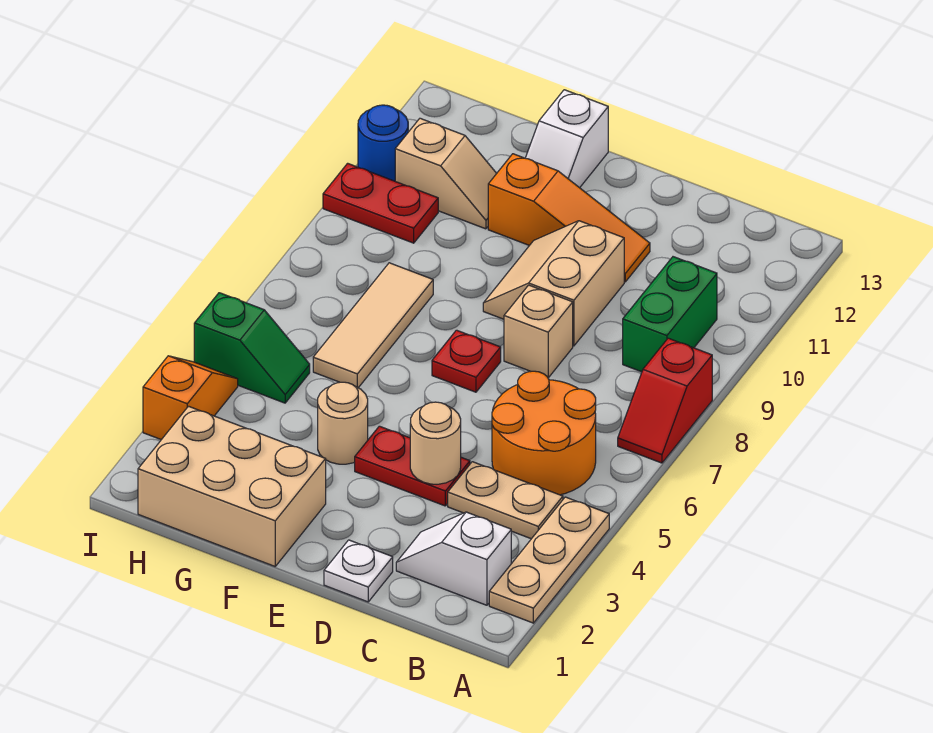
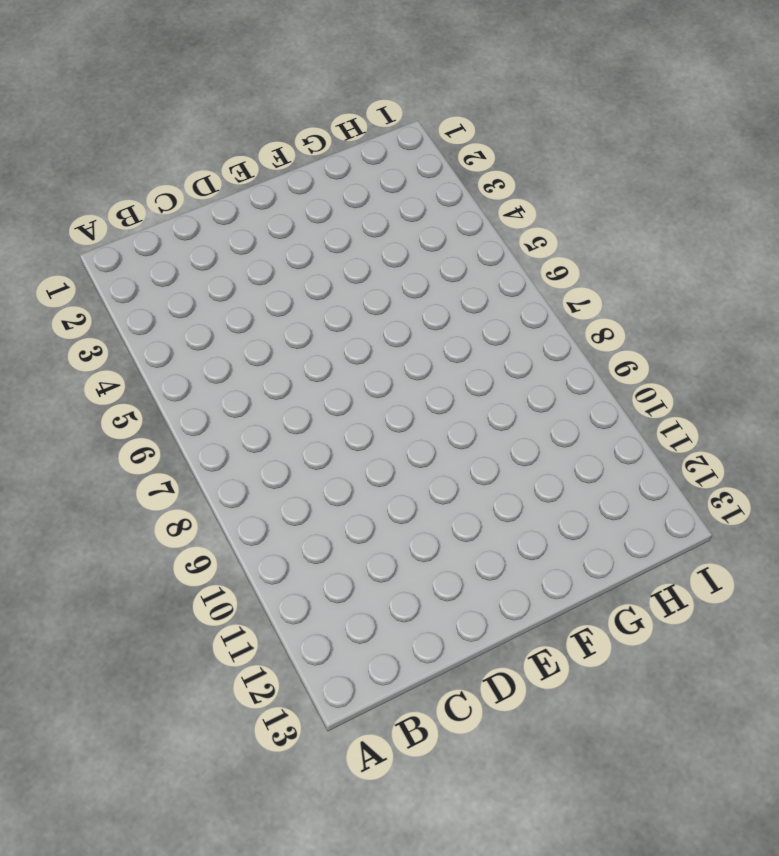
none -> tan plate A2:A4 level 1
none -> red slope A7:A8 level 1 top 8
none -> white slope B2:C2 level 1 top B

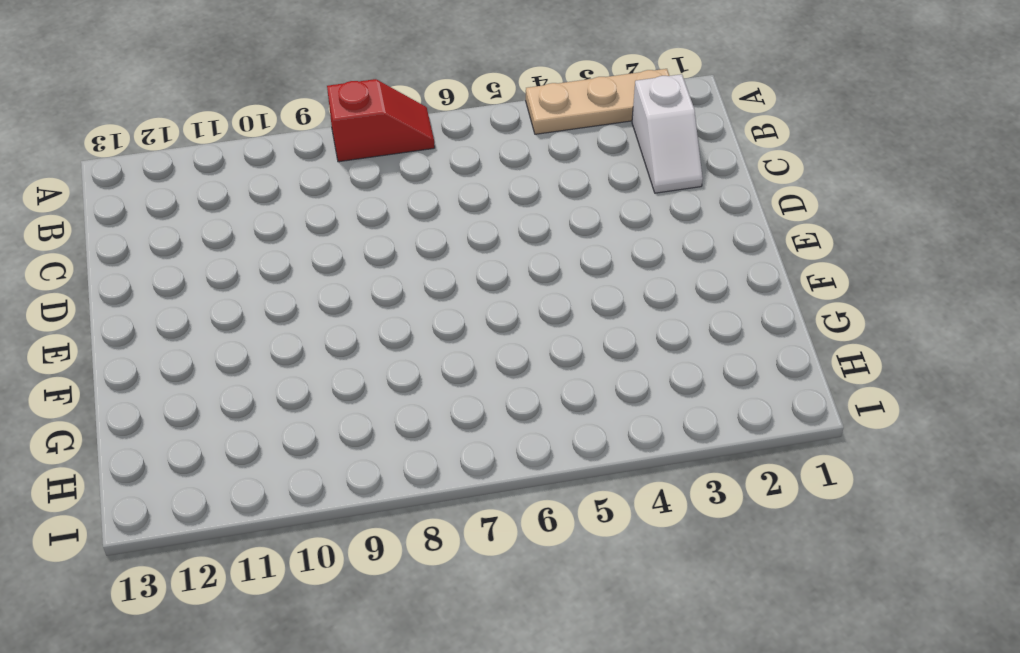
none -> tan plate B4:C4 level 1
none -> orange round brick B5:C6 level 1
none -> green brick B9:B10 level 1

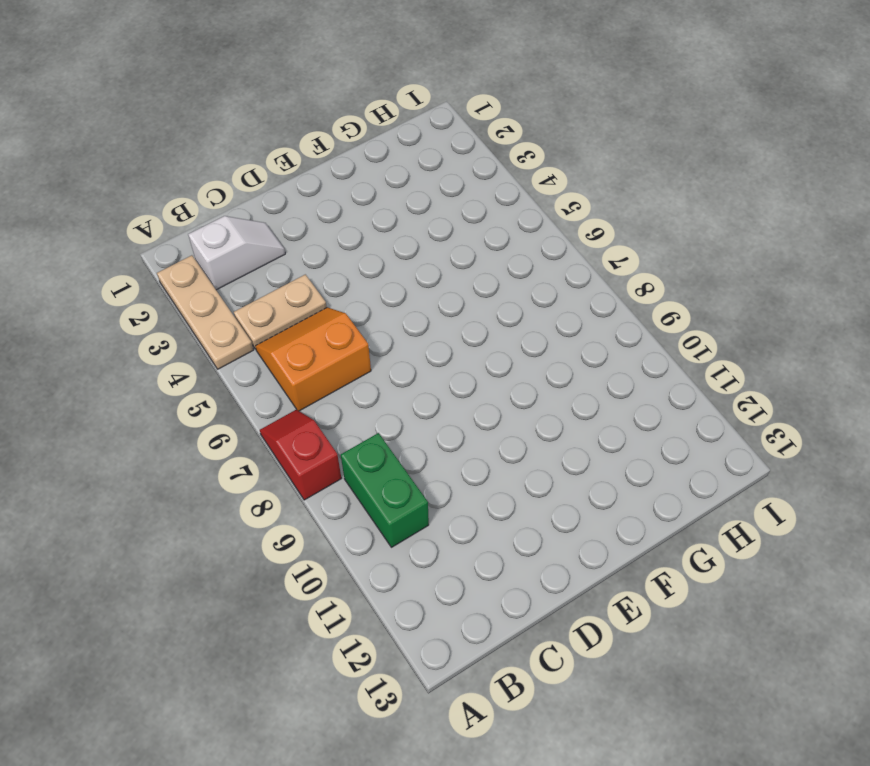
orange slope B5:C6 level 1 top 6 -> orange round brick B5:C6 level 1
none -> white plate D1 level 1
none -> red plate D4:E4 level 1
none -> tan brick D8 level 1

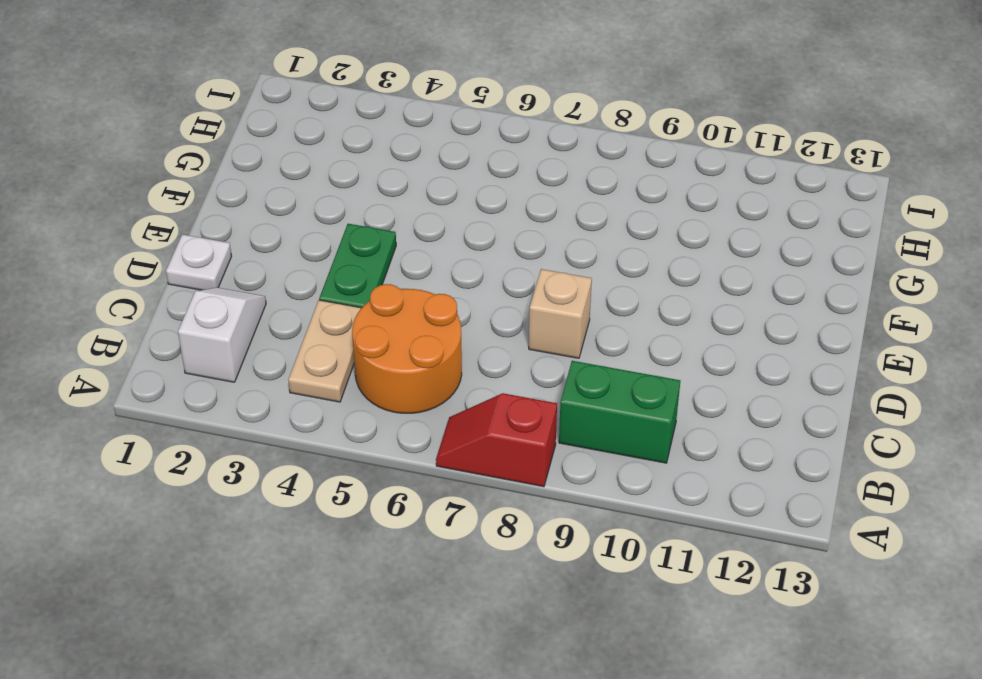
green plate D4:E4 level 1 -> red plate D4:E4 level 1
none -> tan plate A2:A4 level 1
none -> tan slope D9:E10 level 1 top D
none -> orange slope D11:F11 level 1 top F

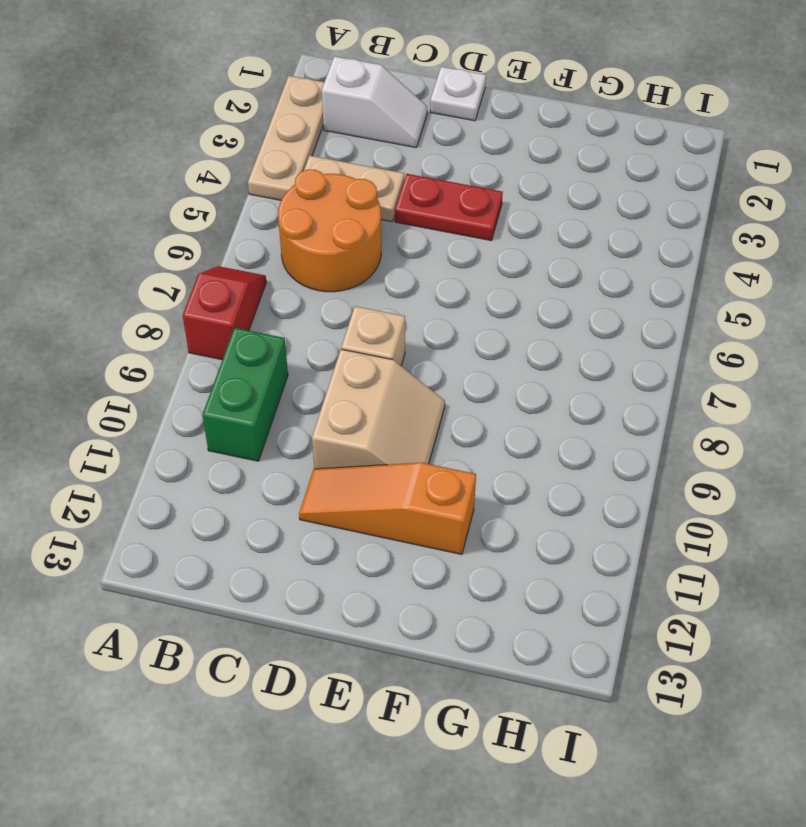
none -> red plate E7 level 1
none -> tan brick F1:H2 level 1
none -> tan round brick F4 level 1

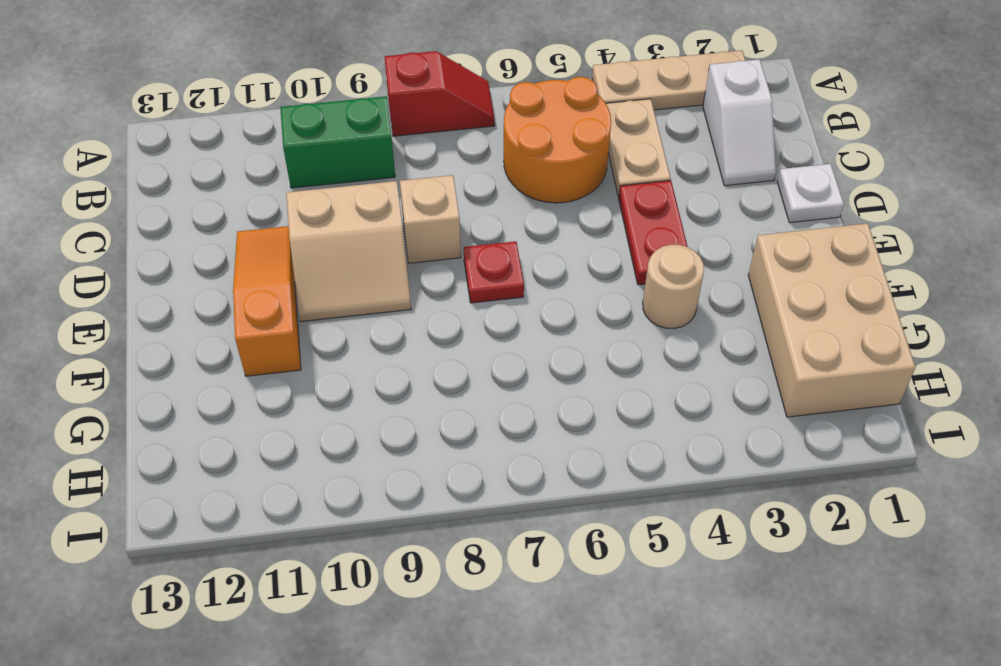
none -> white slope F12:F13 level 1 top 13
none -> tan tile G6:G8 level 1
none -> tan slope G11:H11 level 1 top H

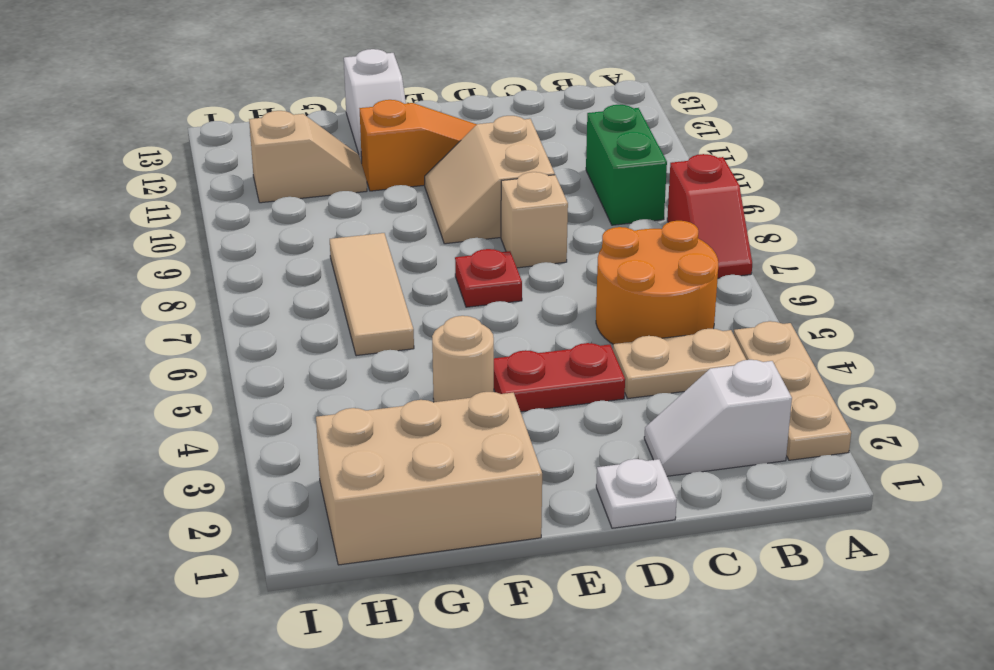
none -> green slope H5:I5 level 1 top I
none -> red plate H10:I10 level 1
none -> orange slope I3:I4 level 1 top 3

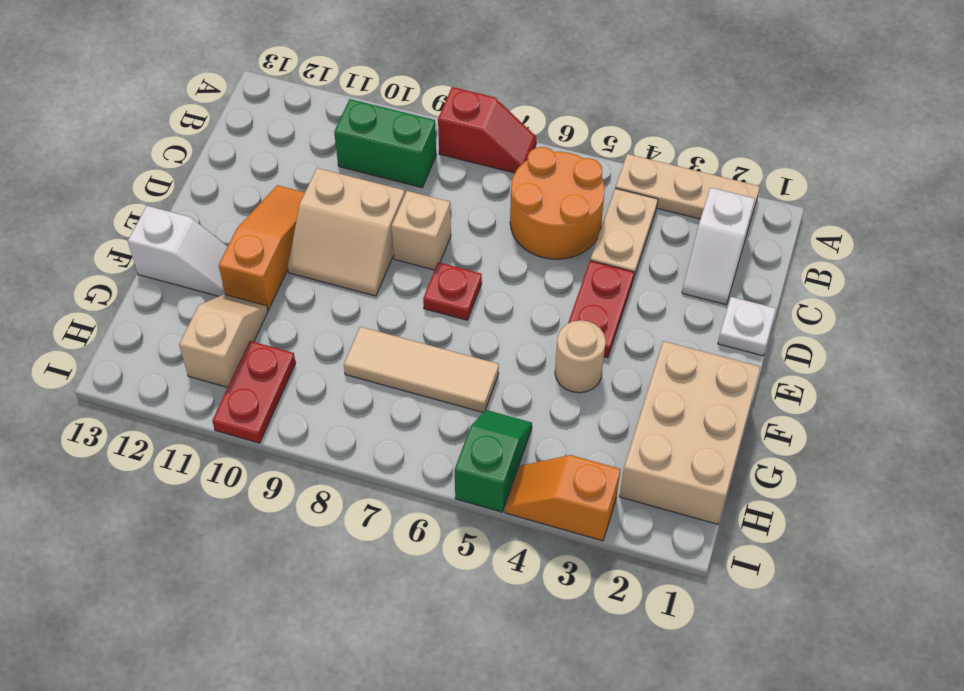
none -> blue round brick I11 level 1
none -> tan round brick D4 level 2

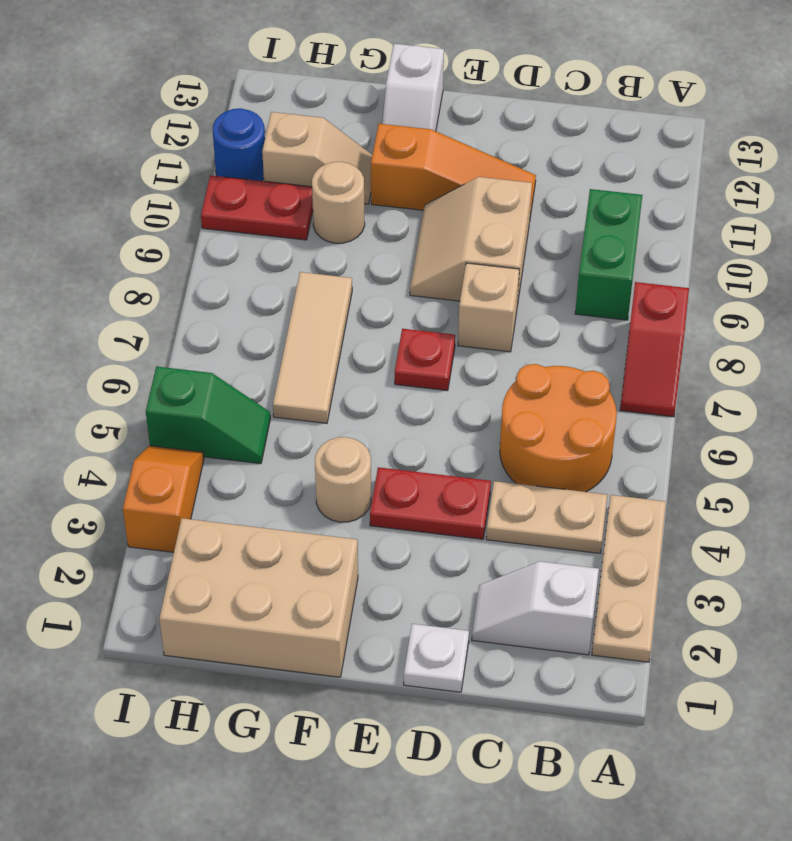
tan round brick G10 level 1 -> tan round brick D4 level 2

